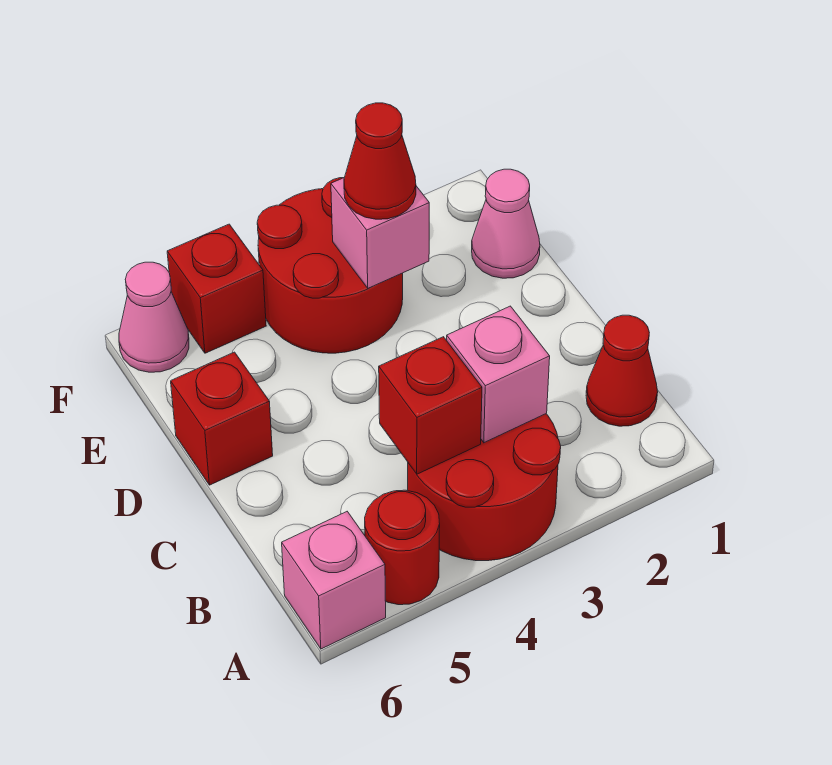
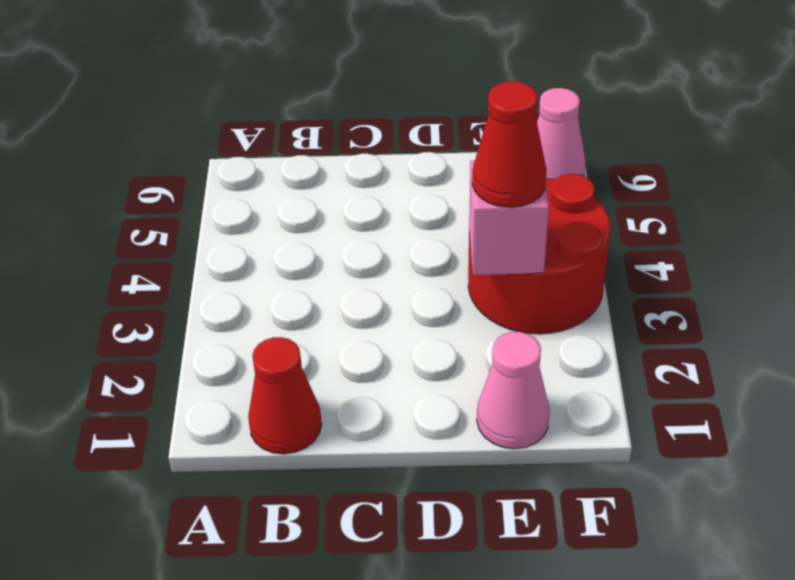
none -> red round brick A3:B4 level 1
none -> red round brick A5 level 1
none -> pink brick A6 level 1

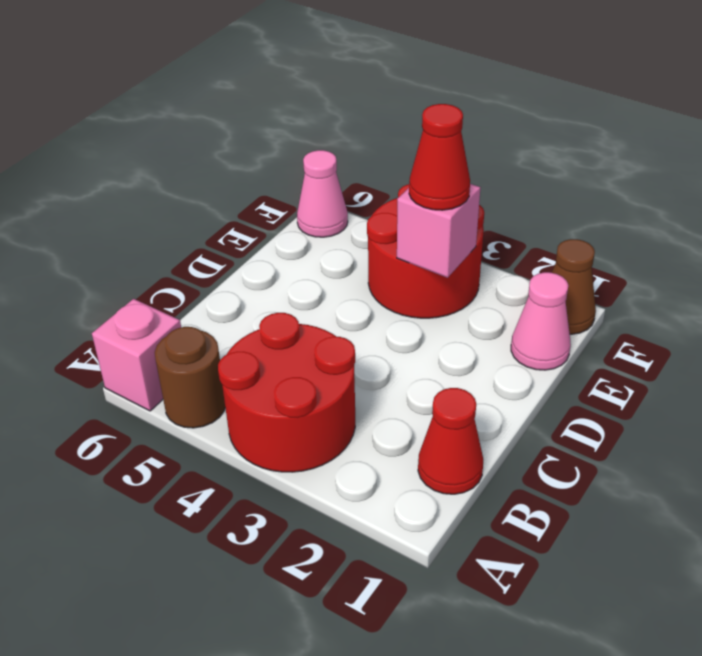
brown round brick A5 level 1 -> red round brick A5 level 1
brown cone F1 level 1 -> none
none -> red brick D6 level 1
none -> red brick F5 level 1
none -> pink brick B3 level 2

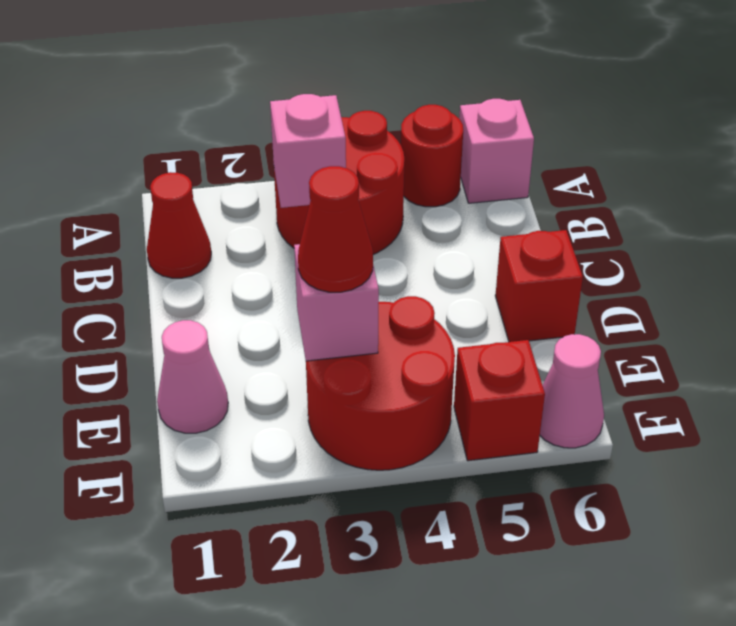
none -> red brick B4 level 2

